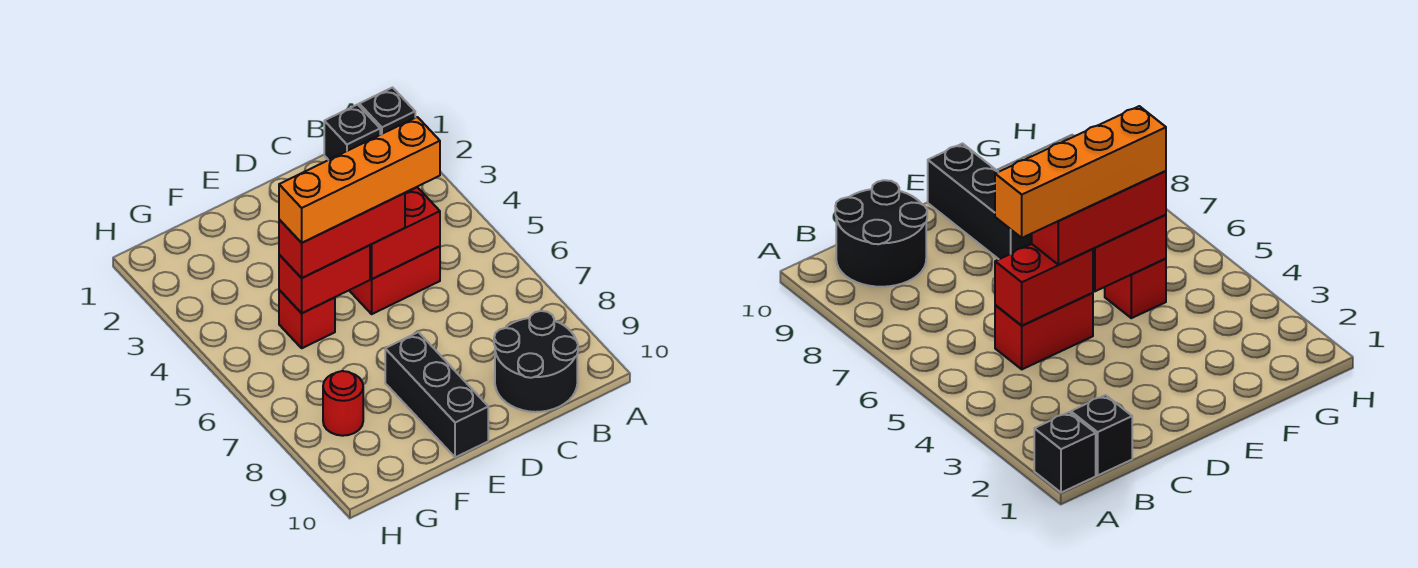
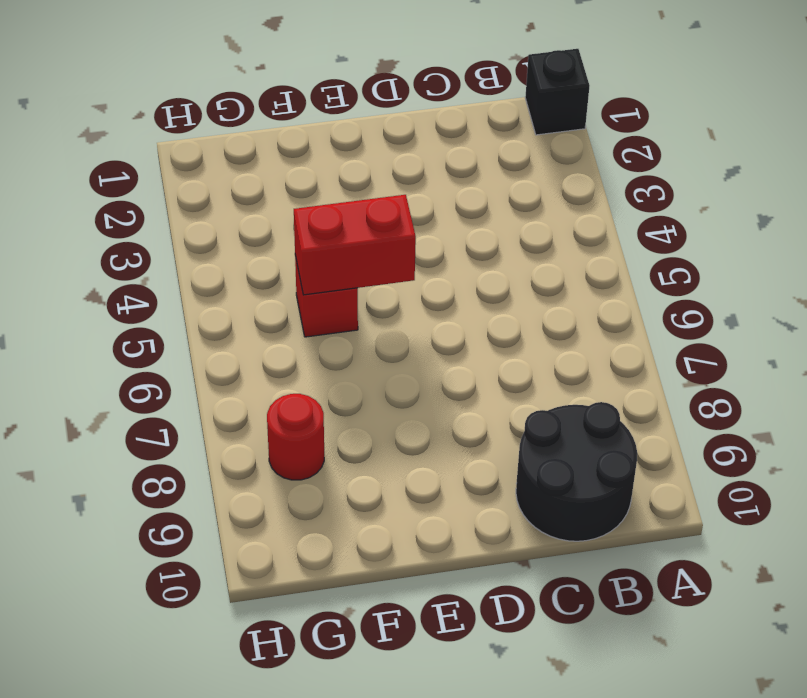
none -> black brick B1 level 1
none -> red brick C5:D5 level 1

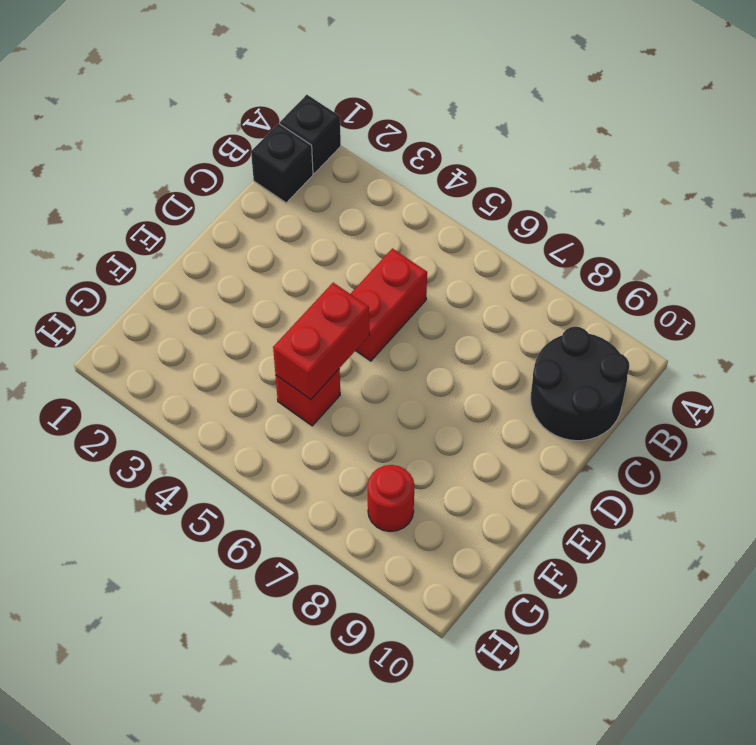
none -> black brick E8:E10 level 1
none -> red brick C5:D5 level 2

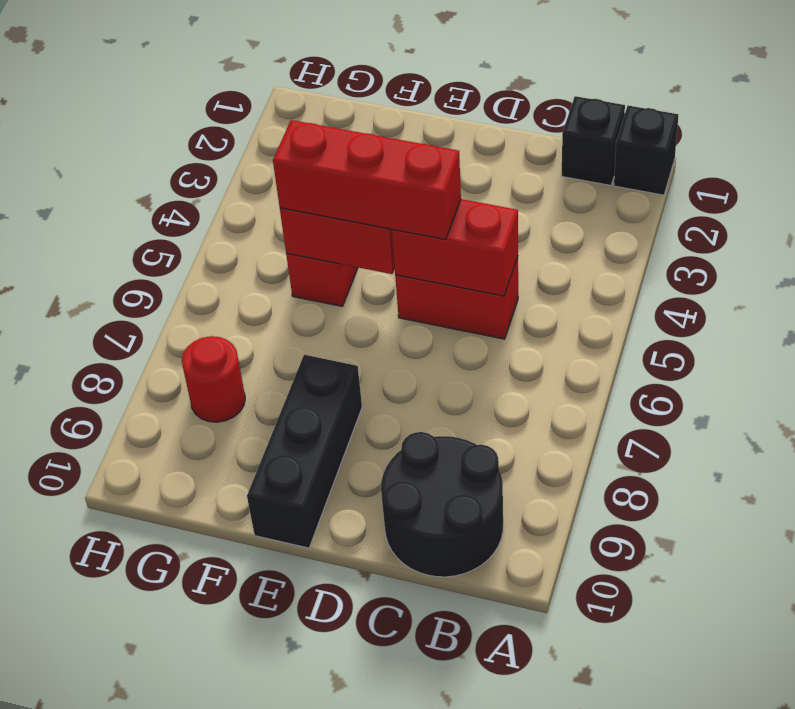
none -> orange brick C5:F5 level 4

